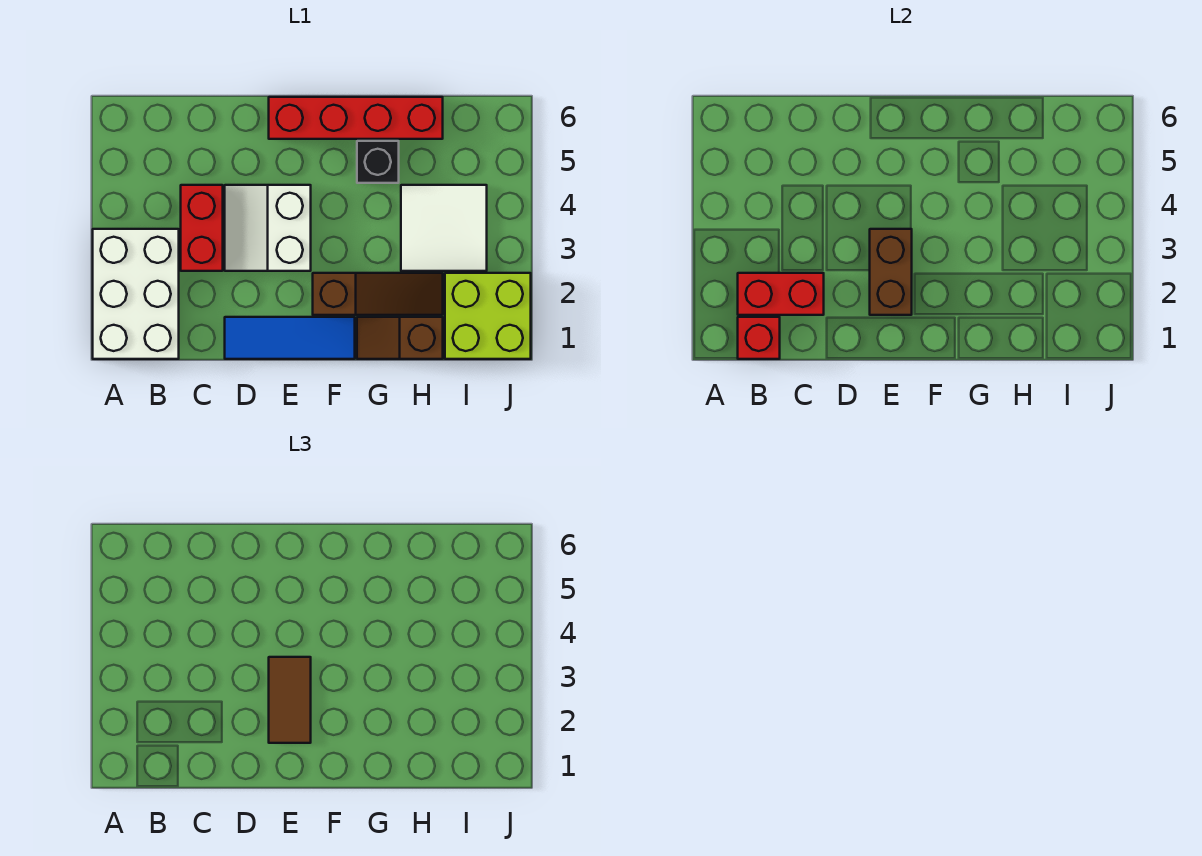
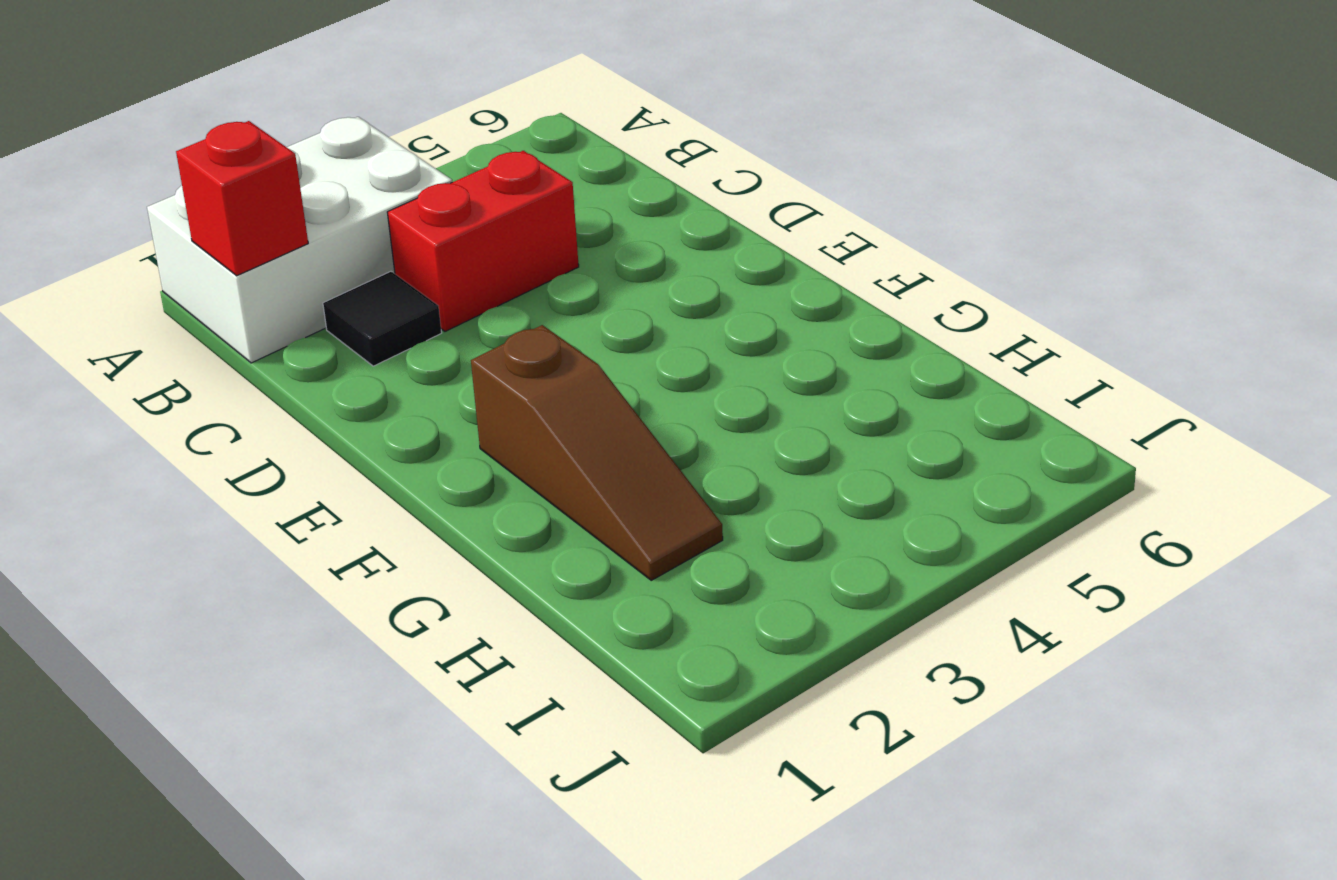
black tile C2 level 1 -> none
none -> blue tile D1:F1 level 1
none -> white slope D3:E4 level 1 top E
none -> red brick E6:H6 level 1

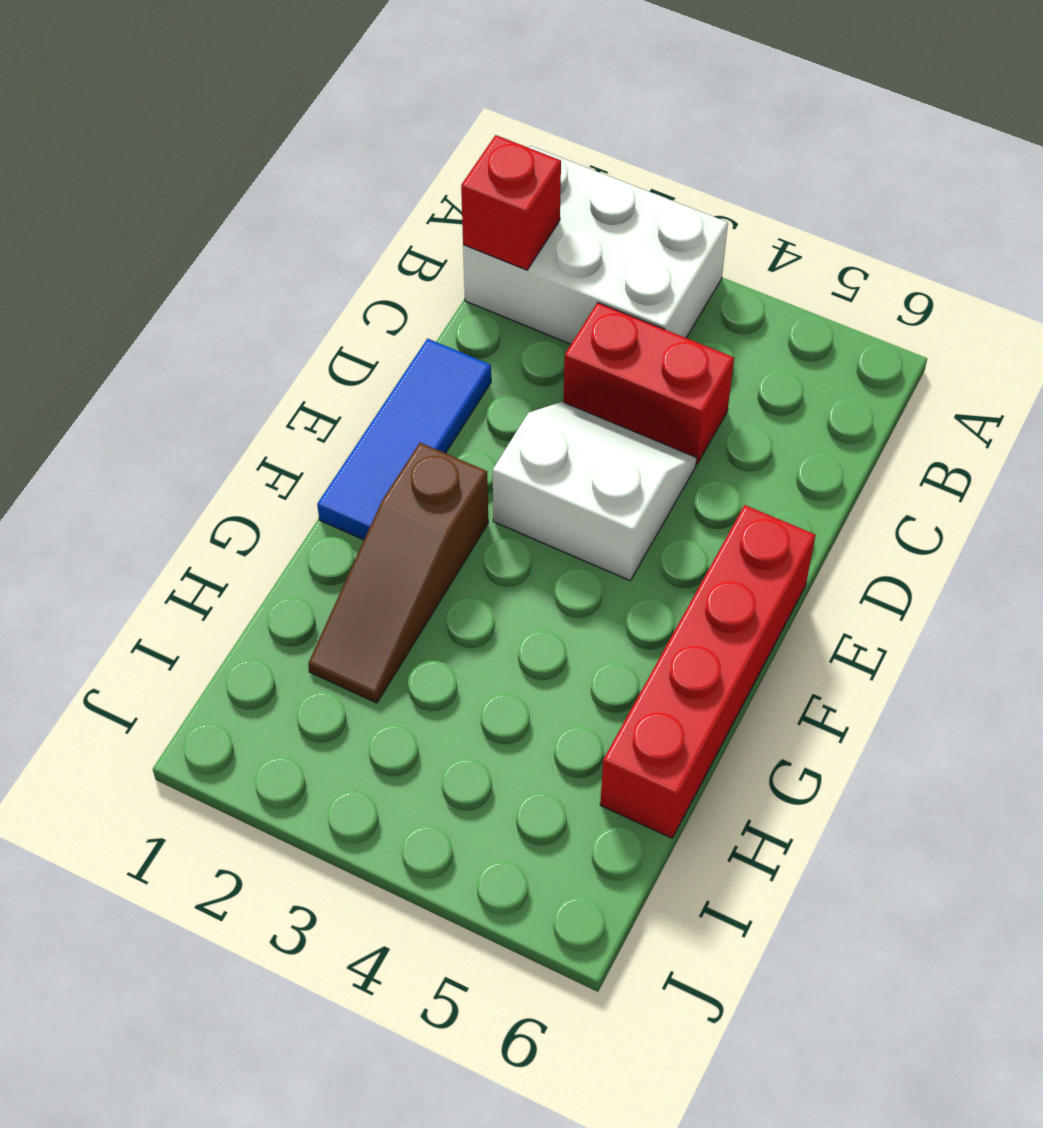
none -> brown slope G1:H1 level 1 top H
none -> black brick G5 level 1
none -> white tile H3:I4 level 1

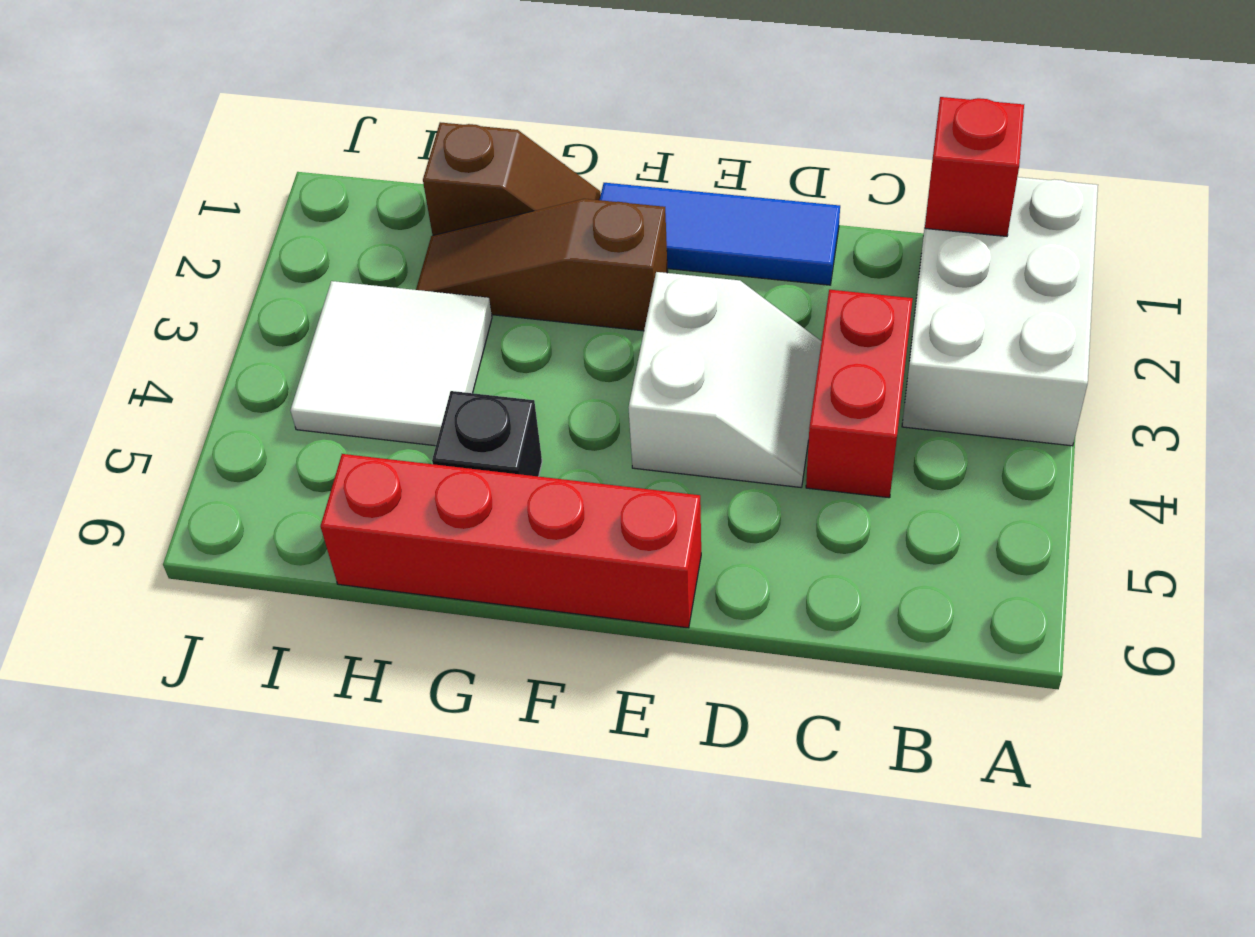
none -> lime brick I1:J2 level 1
none -> red brick B2:C2 level 2
none -> brown brick E2:E3 level 2

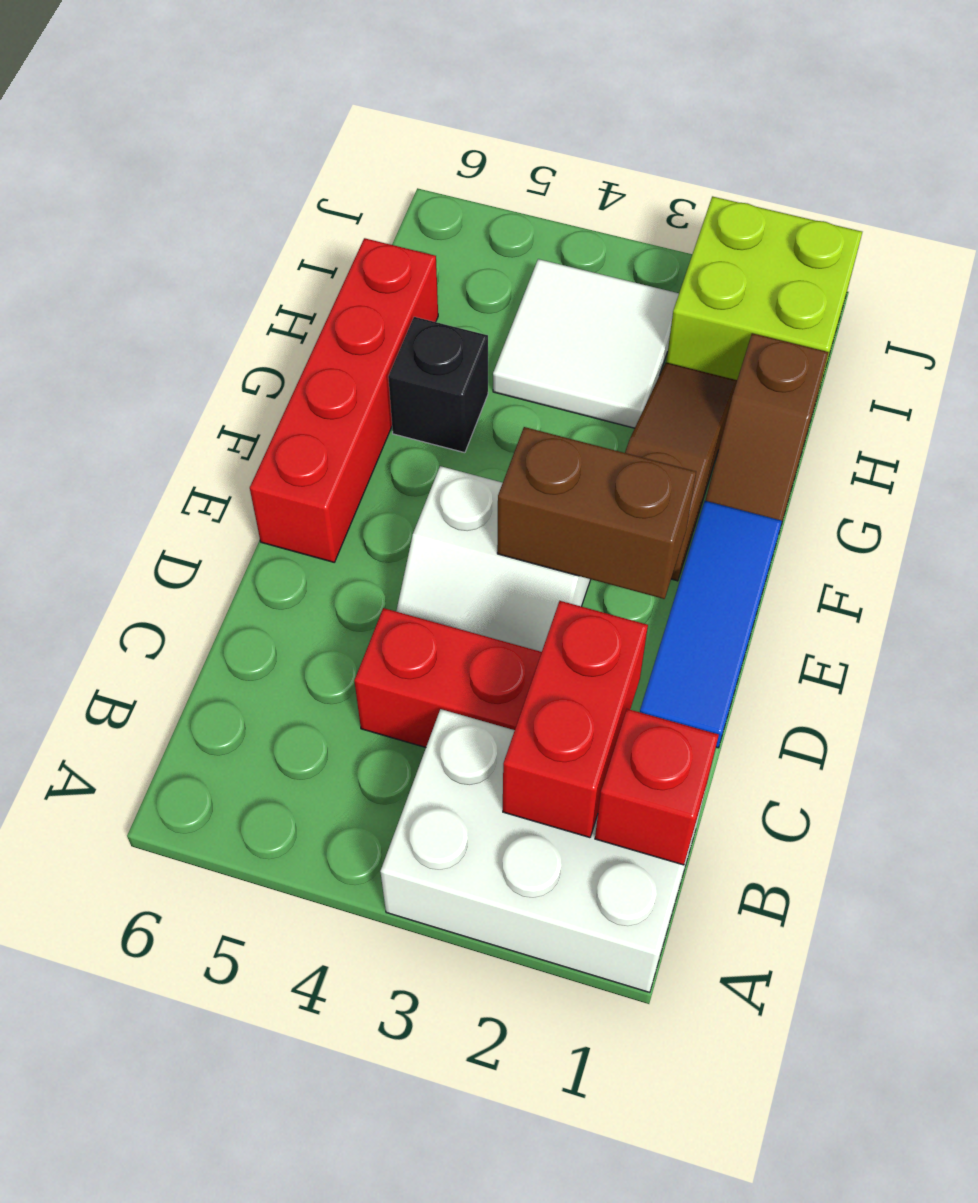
none -> brown tile E2:E3 level 3

